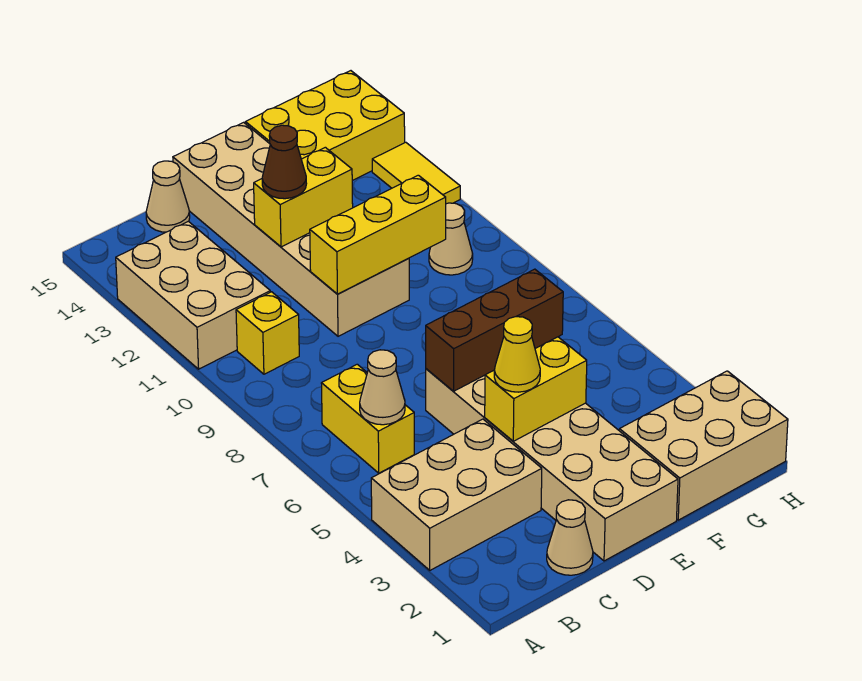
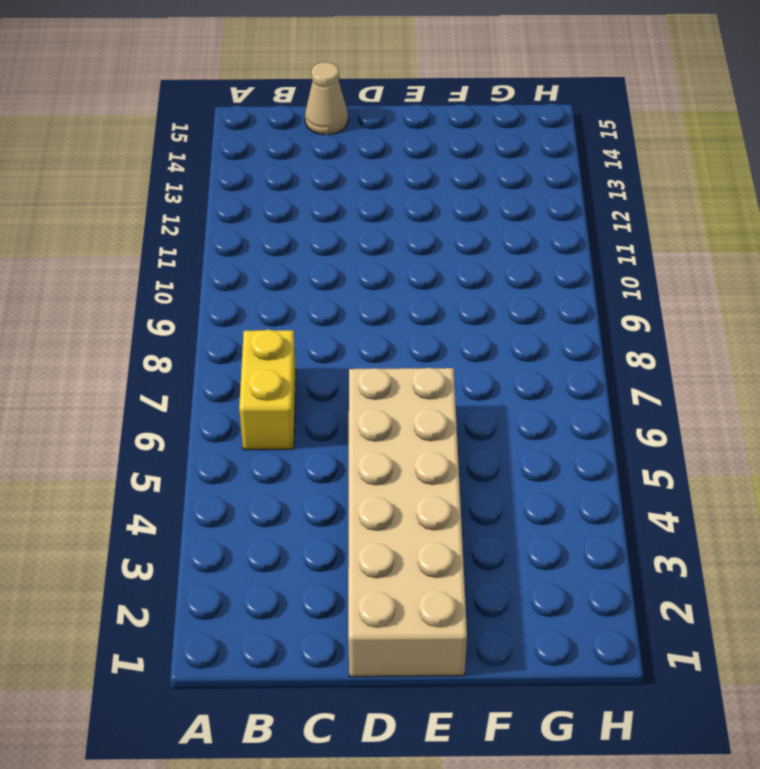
none -> tan brick A3:C4 level 1
none -> tan brick A11:B13 level 1
none -> yellow brick B10 level 1

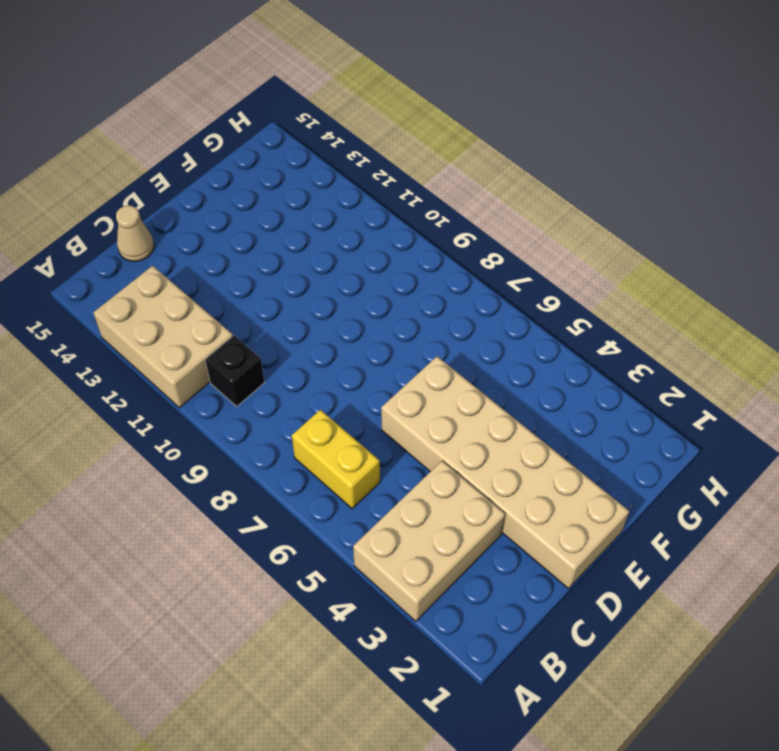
black brick B10 level 1 -> yellow brick B10 level 1
none -> tan cone C1 level 1
none -> tan brick D10:E15 level 1
none -> tan brick F1:H2 level 1

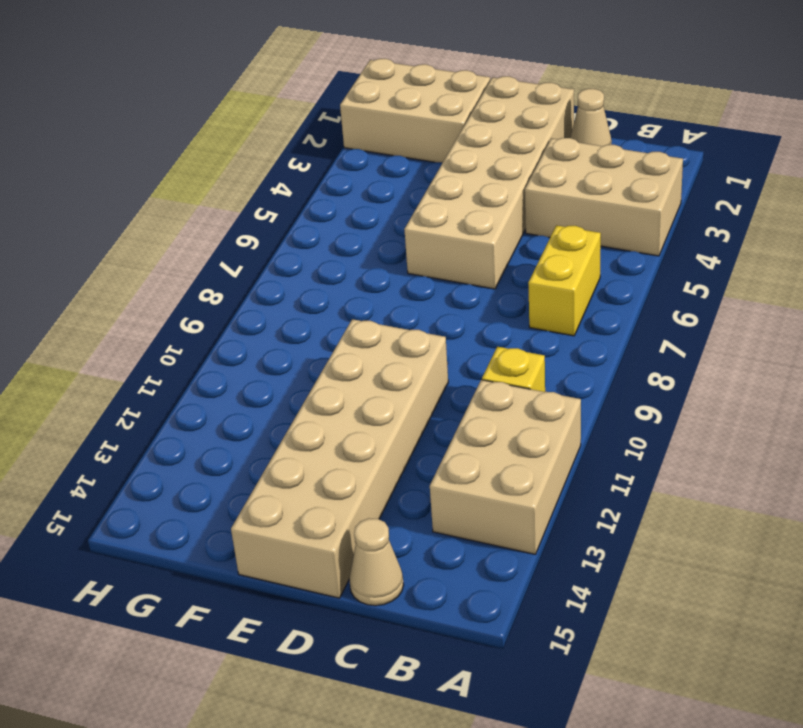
none -> yellow brick F14:H15 level 1
none -> tan cone G10 level 1
none -> yellow tile H12:H13 level 1

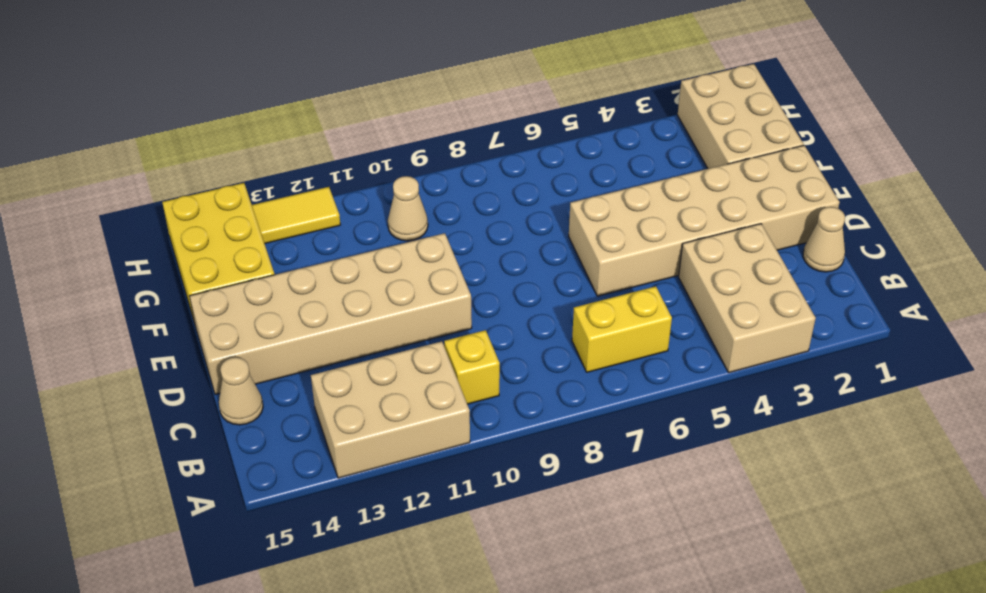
none -> tan cone B6 level 2
none -> yellow brick D4:E4 level 2
none -> brown brick D6:F6 level 2

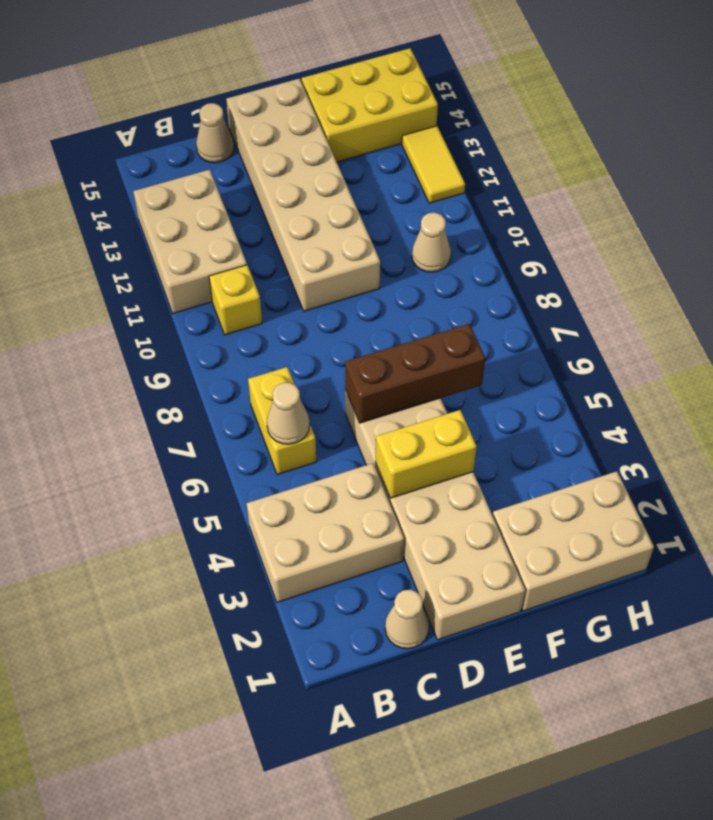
none -> yellow brick D10:F10 level 2
none -> yellow brick D12:E12 level 2
none -> yellow cone D4 level 3

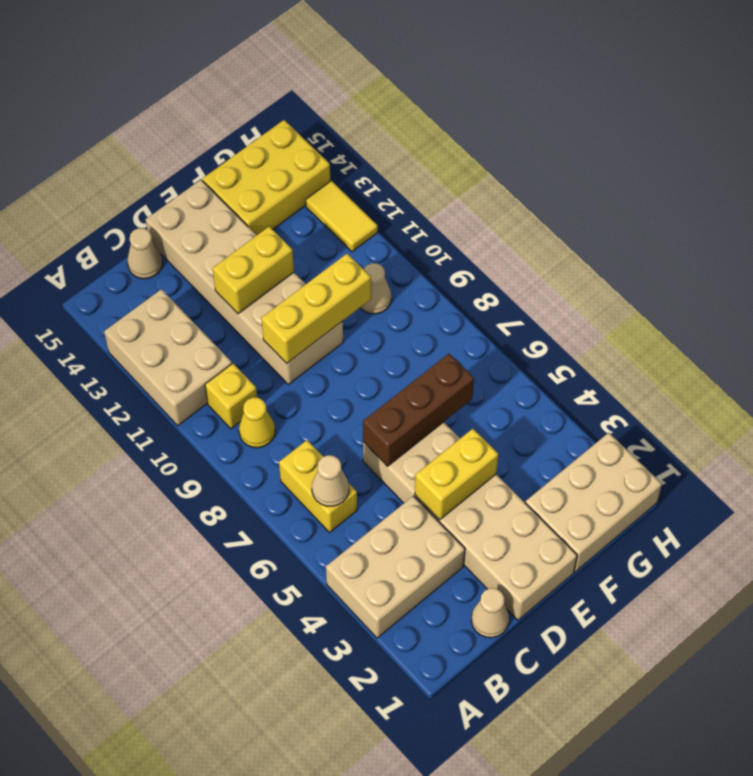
yellow cone B9 level 1 -> yellow cone D4 level 3
none -> brown cone D12 level 3

